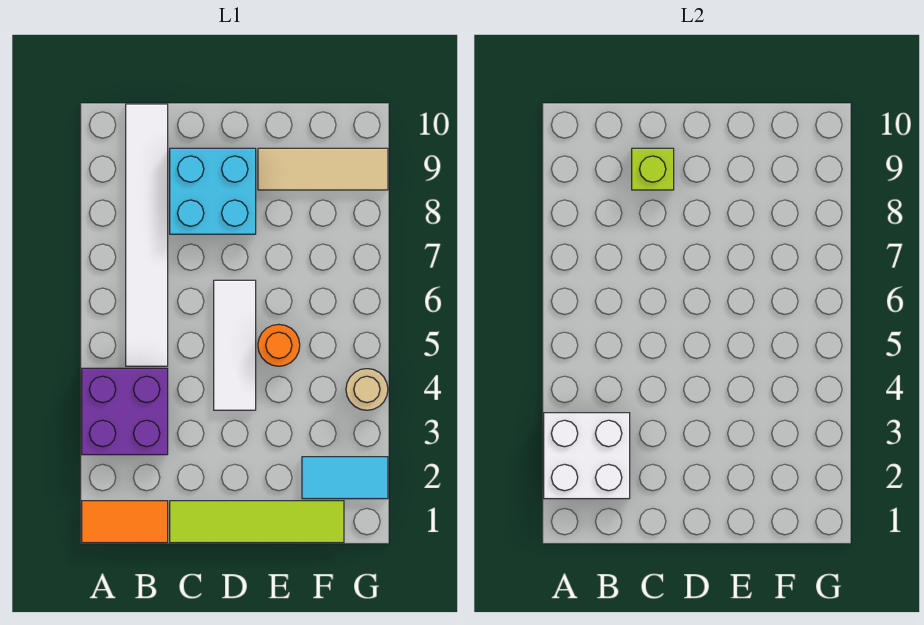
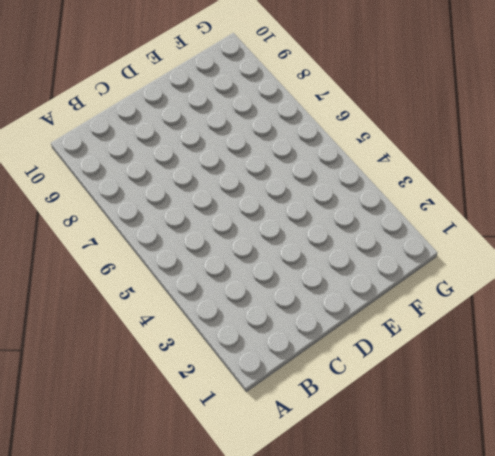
none -> orange tile A1:B1 level 1
none -> purple brick A3:B4 level 1
none -> white tile B5:B10 level 1

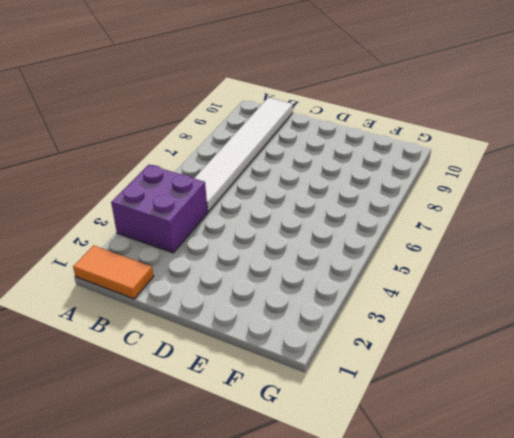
none -> lime tile C1:F1 level 1
none -> cyan brick C8:D9 level 1
none -> white tile D4:D6 level 1

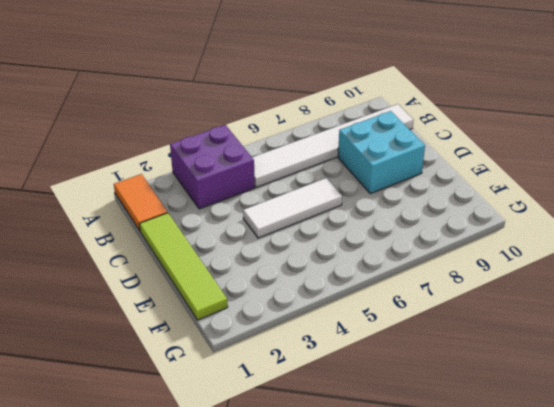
none -> orange round brick E5 level 1
none -> tan tile E9:G9 level 1
none -> cyan tile F2:G2 level 1

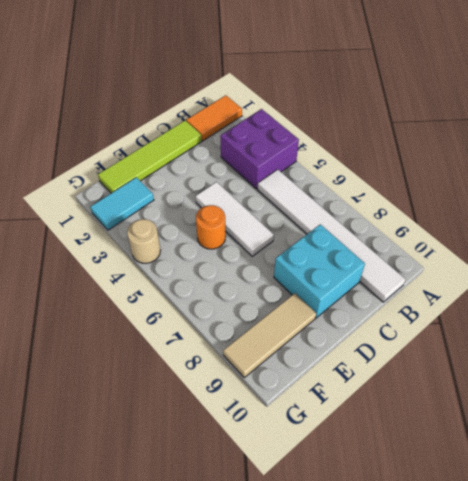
none -> white brick A2:B3 level 2
none -> lime brick C9 level 2

